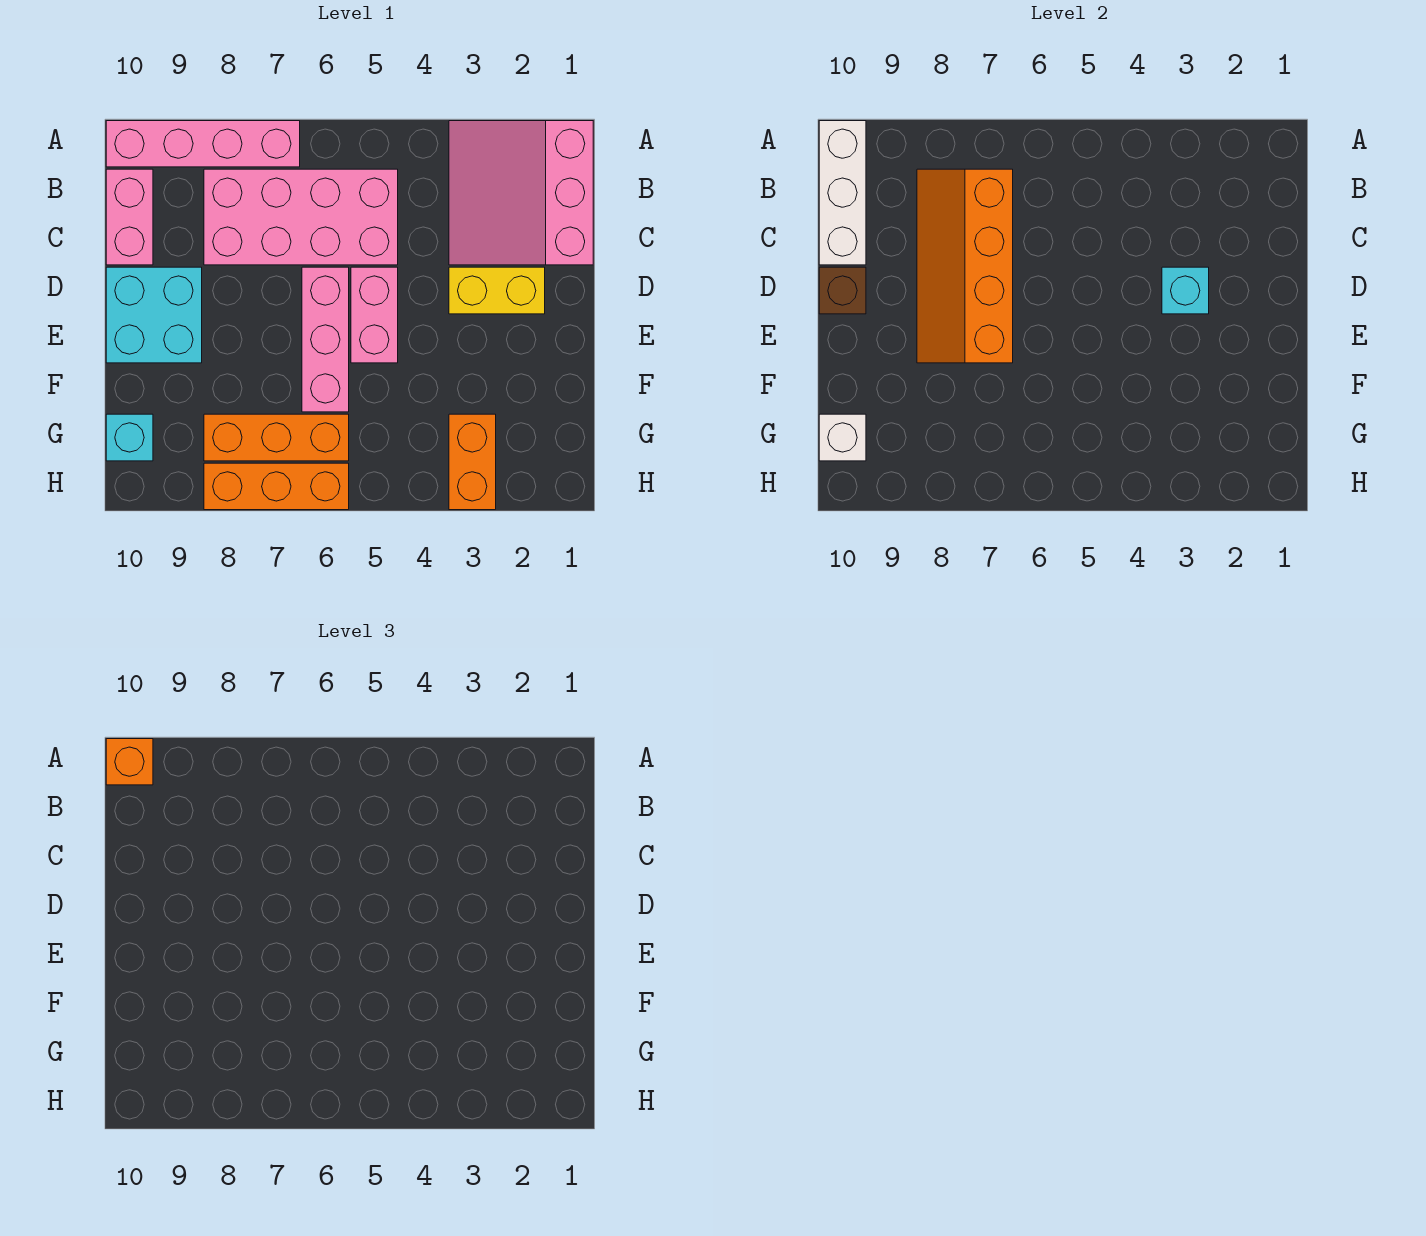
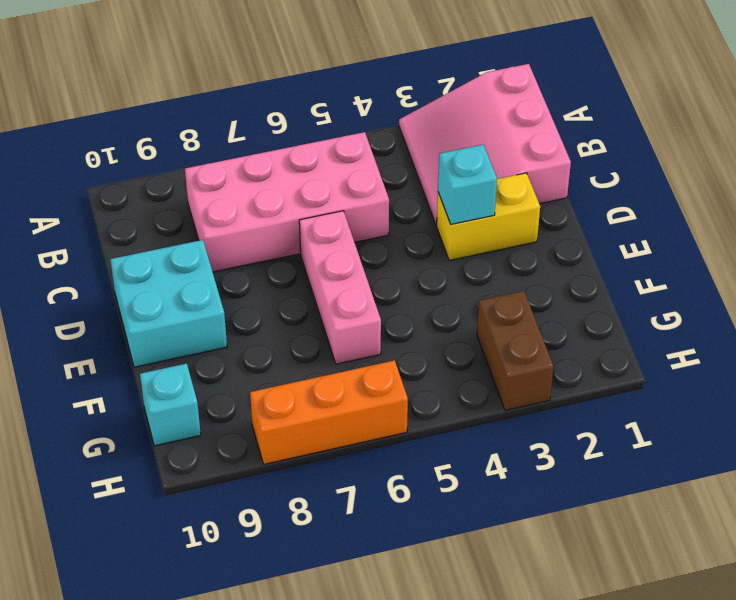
brown brick G3:H3 level 1 -> orange brick G3:H3 level 1
none -> pink brick A7:A10 level 1
none -> pink brick B10:C10 level 1
none -> pink brick D5:E5 level 1

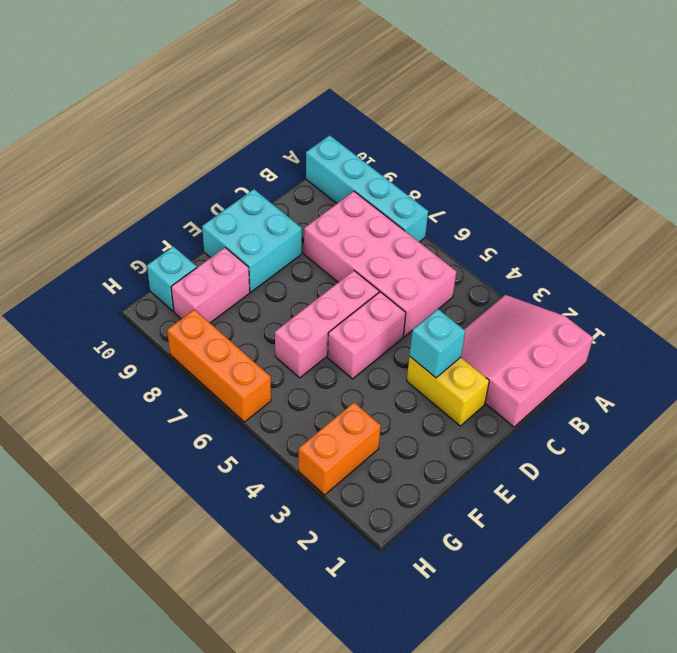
cyan brick A7:A10 level 1 -> pink brick A7:A10 level 1
pink brick F9:G9 level 1 -> pink brick B10:C10 level 1
none -> orange brick G6:G8 level 1
none -> white brick A10:C10 level 2
none -> orange slope B7:E8 level 2 top 7

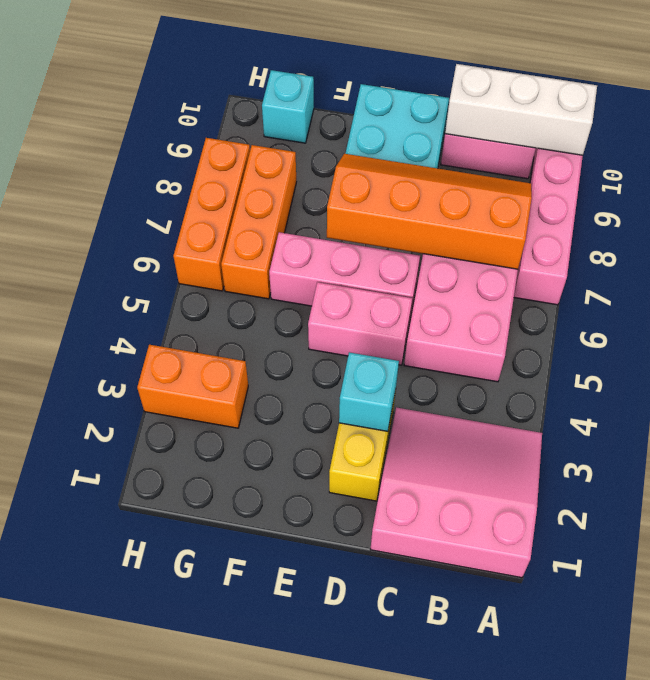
none -> brown brick D10 level 2
none -> white brick G10 level 2
none -> orange brick A10 level 3

